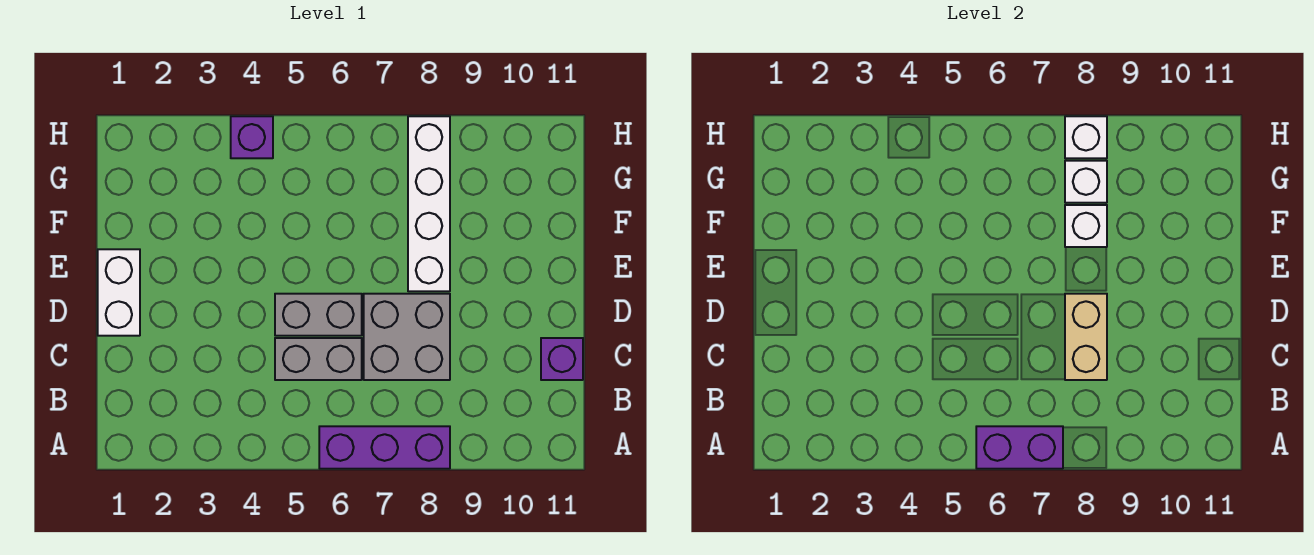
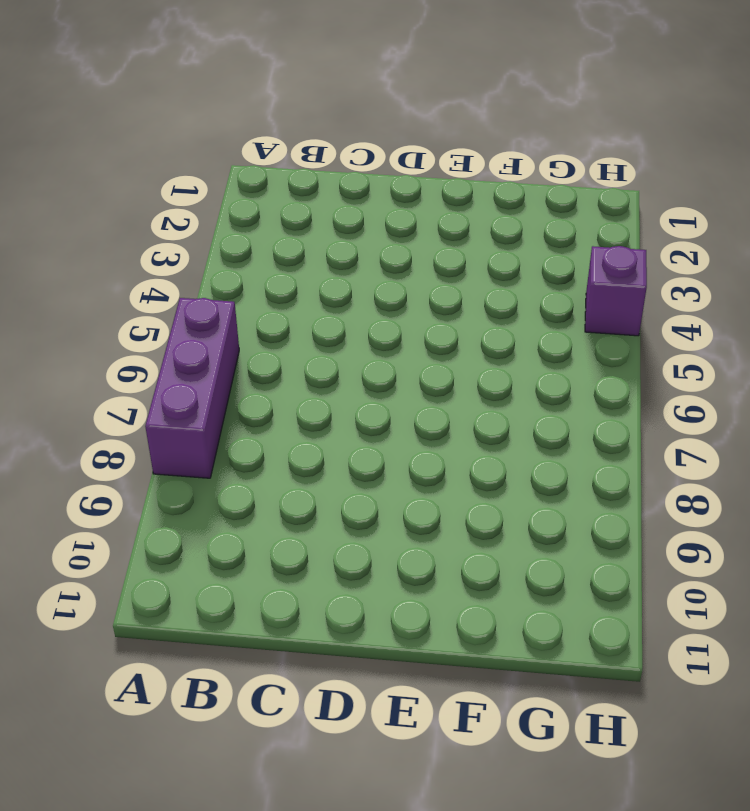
none -> grey brick C5:C6 level 1
none -> grey brick C7:D8 level 1
none -> purple brick C11 level 1

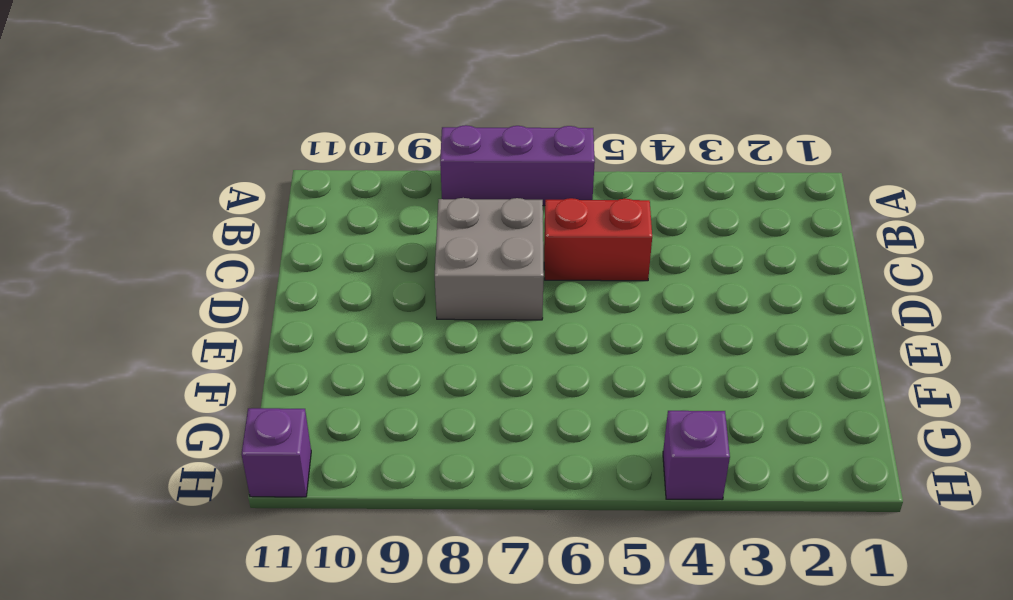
red brick C5:C6 level 1 -> grey brick C5:C6 level 1
purple brick H11 level 1 -> purple brick C11 level 1
none -> white brick D1:E1 level 1
none -> grey brick D5:D6 level 1
none -> white brick E8:H8 level 1

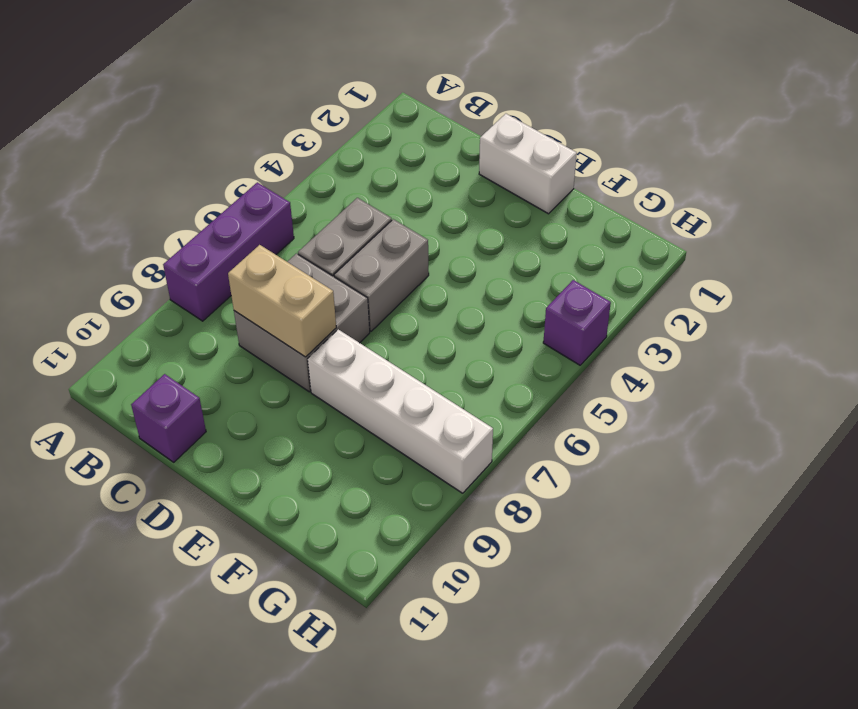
none -> purple brick A6:A7 level 2
none -> white brick F8 level 2
none -> white brick G8 level 2

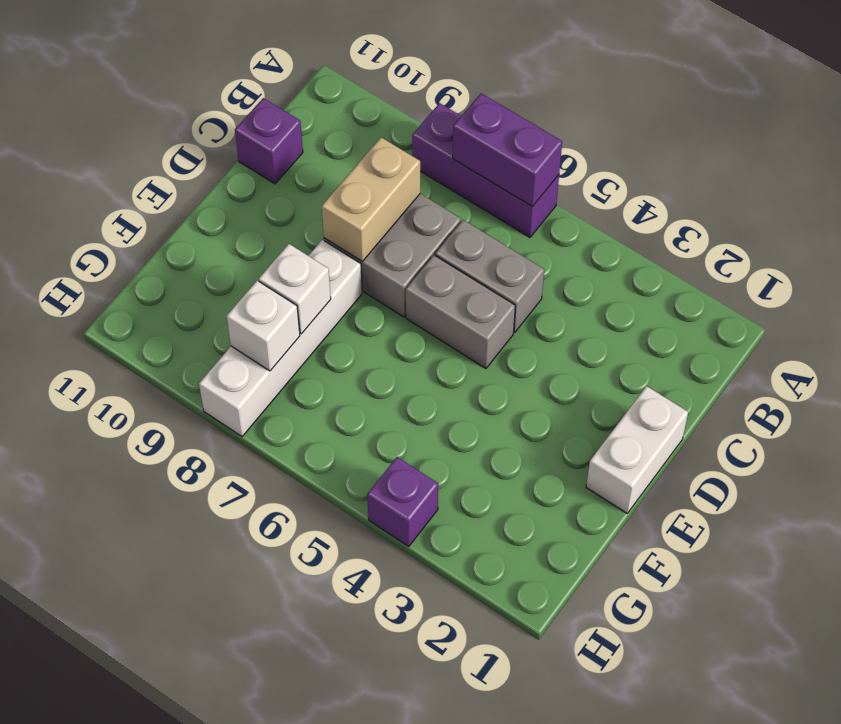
none -> white brick H8 level 2

